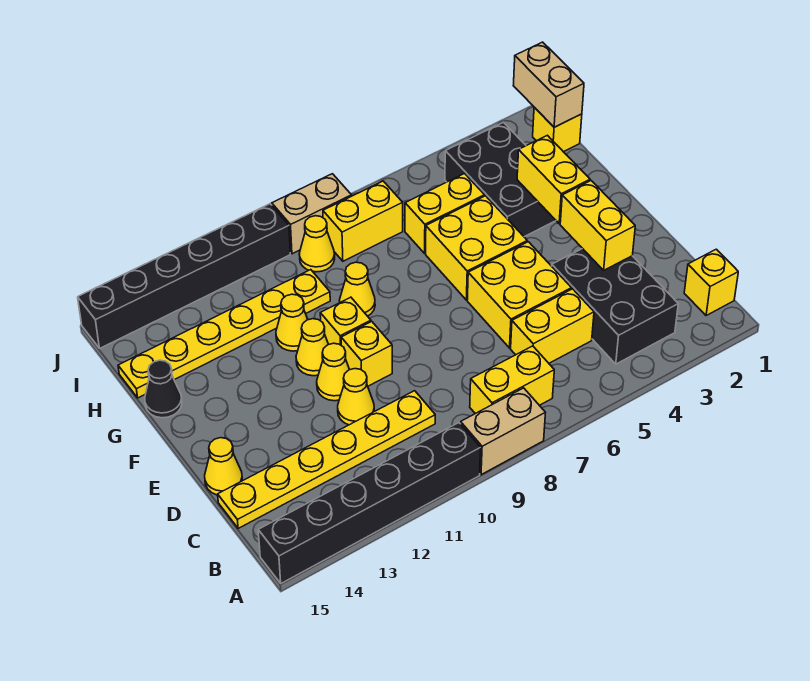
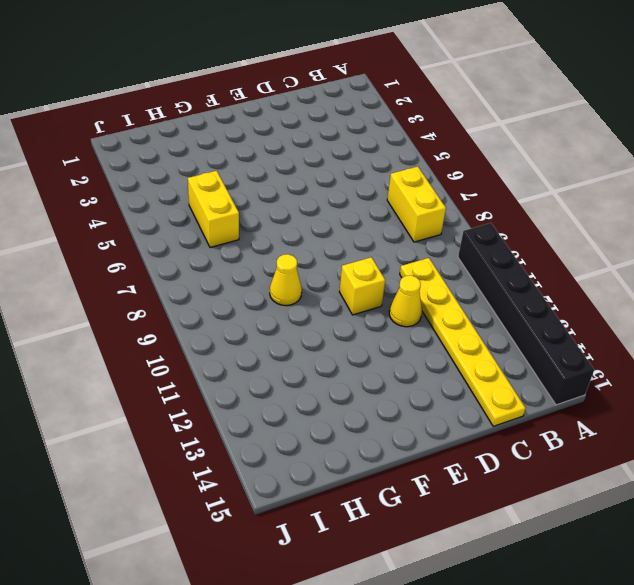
none -> tan brick A8:A9 level 1
none -> yellow brick B1 level 1
none -> black brick B3:D4 level 1

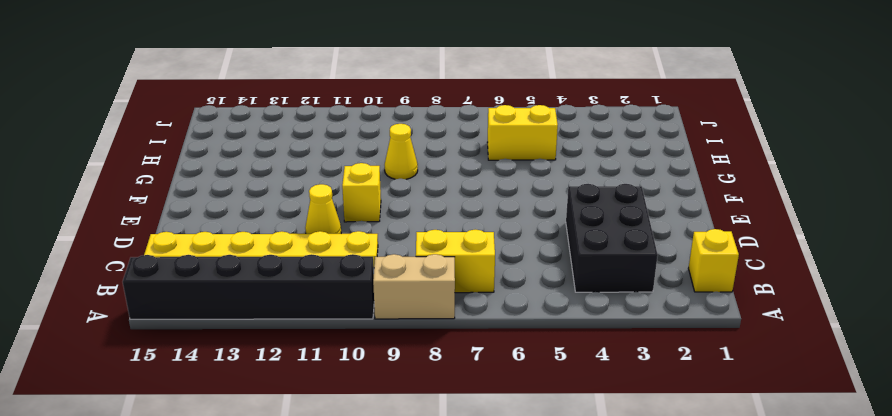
none -> yellow brick C5:C6 level 1
none -> yellow brick D5:E6 level 1
none -> yellow cone D15 level 1

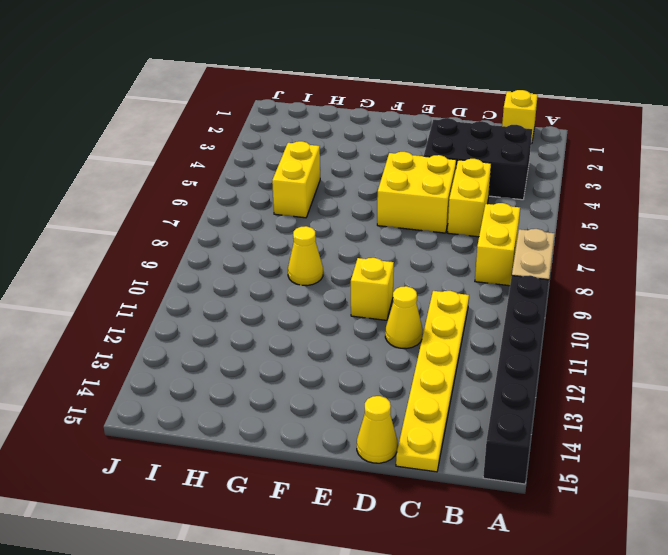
none -> yellow cone E11 level 1
none -> yellow brick F5:G6 level 1
none -> yellow brick F10 level 1

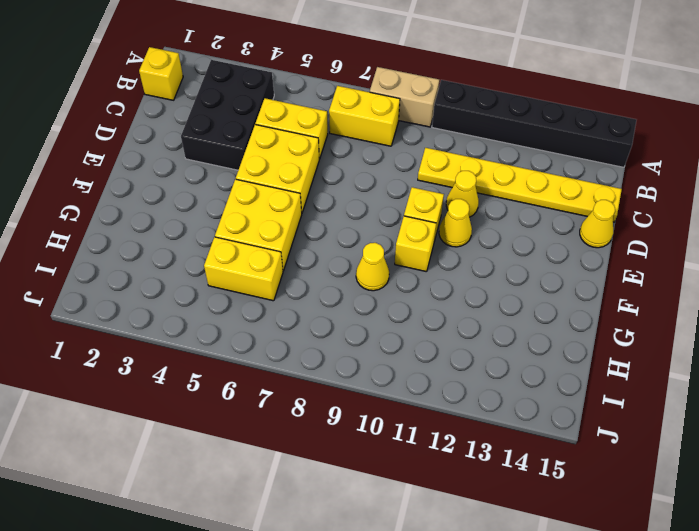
none -> yellow cone F11 level 1
none -> black brick G3:I4 level 1
none -> yellow cone G11 level 1

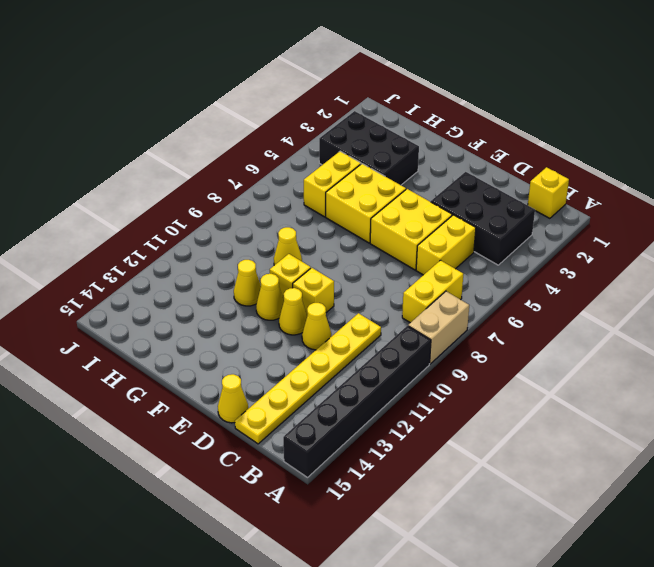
none -> black cone G15 level 1
none -> yellow plate H10:H15 level 1
none -> yellow brick I1 level 1

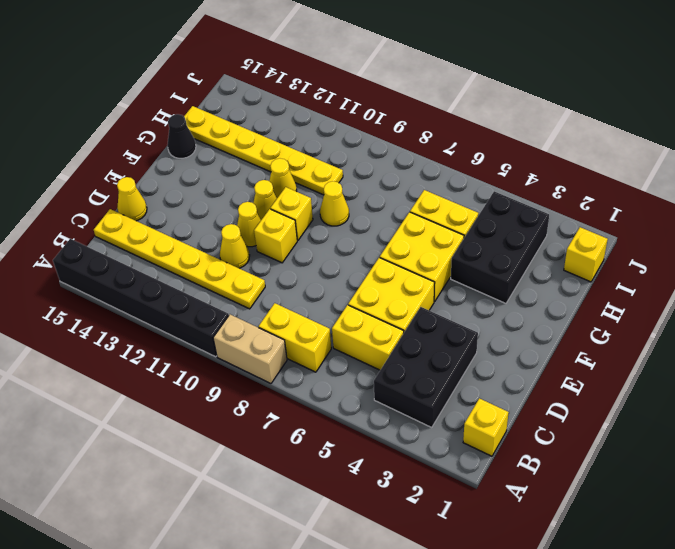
none -> yellow brick I7:I8 level 1
none -> yellow cone I9 level 1
none -> tan brick J8:J9 level 1

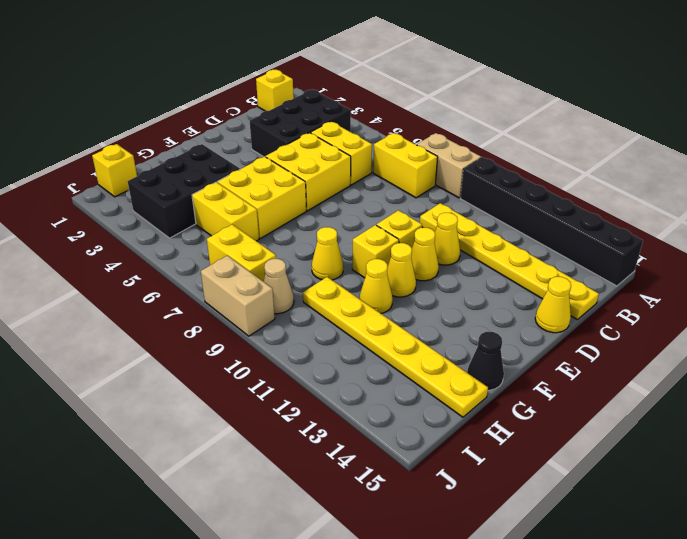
tan cone I9 level 1 -> yellow cone I9 level 1
none -> black brick J10:J15 level 1
none -> yellow brick D3:E3 level 2
none -> yellow brick F3:G3 level 2

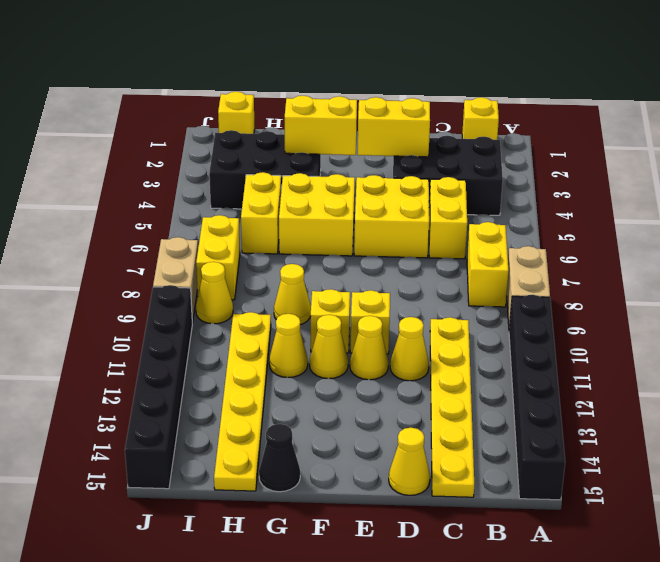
none -> tan brick I1:J1 level 2

